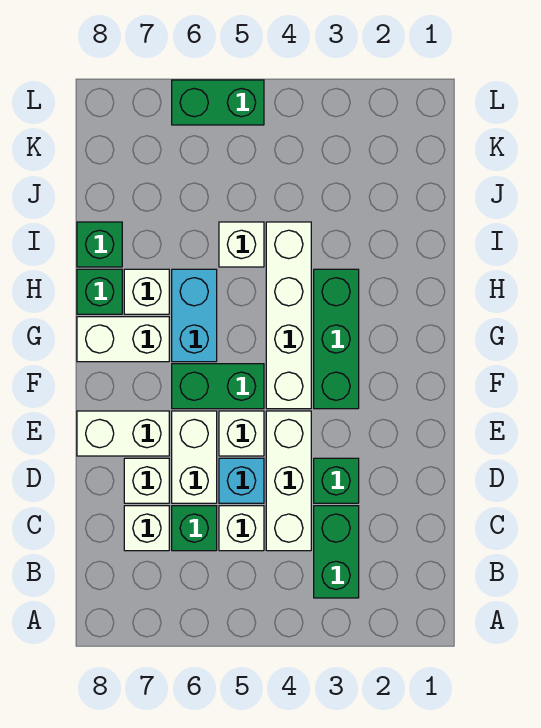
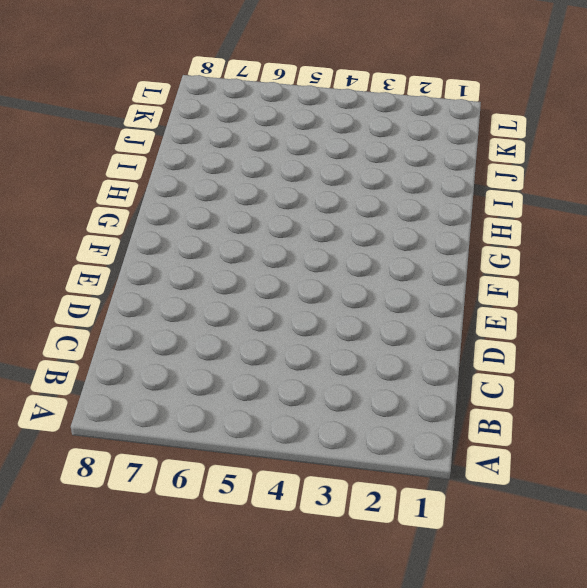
none -> green brick B3:C3 level 1
none -> white brick C4:E4 level 1
none -> white brick C5 level 1

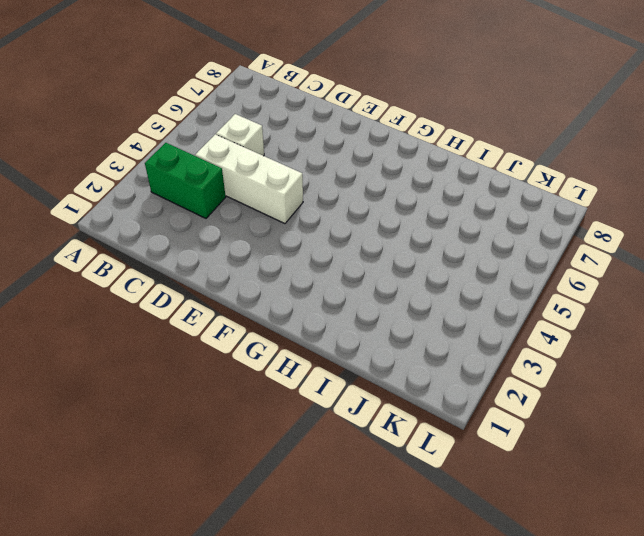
none -> green brick C6 level 1
none -> white brick C7 level 1
none -> green brick D3 level 1

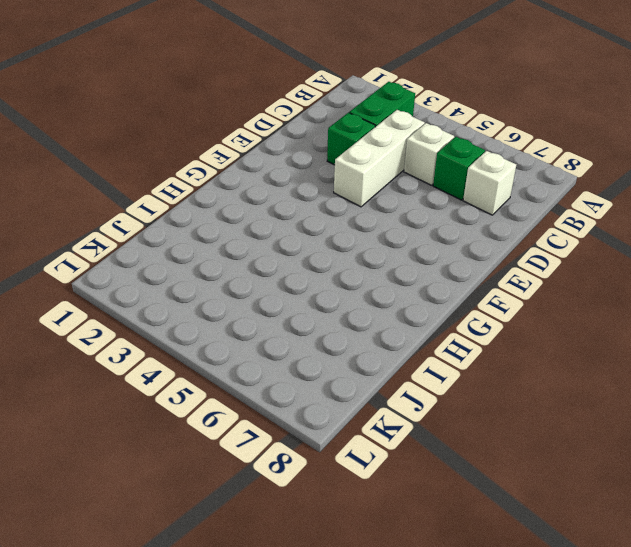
none -> cyan brick D5 level 1
none -> white brick D6:E6 level 1
none -> white brick D7 level 1

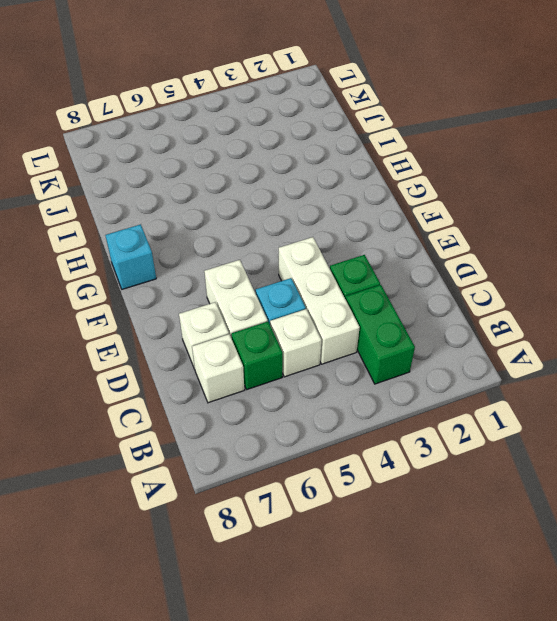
cyan brick G8 level 1 -> white brick G7:G8 level 1
none -> white brick E5 level 1
none -> white brick E7:E8 level 1
none -> green brick F3:H3 level 1

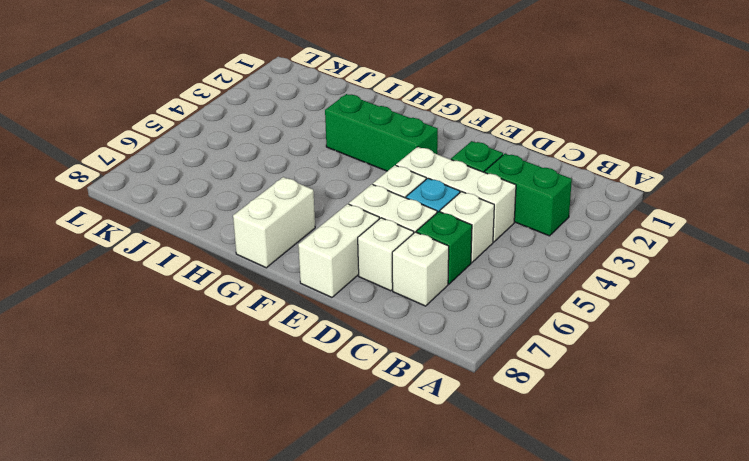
none -> white brick F4:I4 level 1
none -> green brick F5:F6 level 1
none -> cyan brick G6:H6 level 1

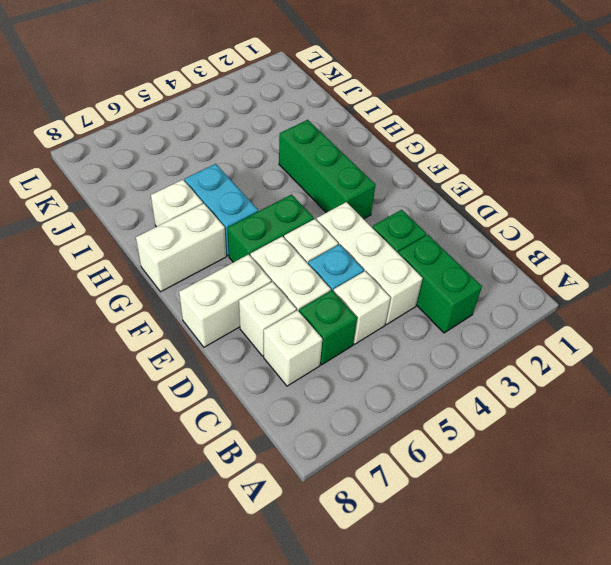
none -> white brick F4:I4 level 1
none -> green brick H8 level 1
none -> white brick I5 level 1

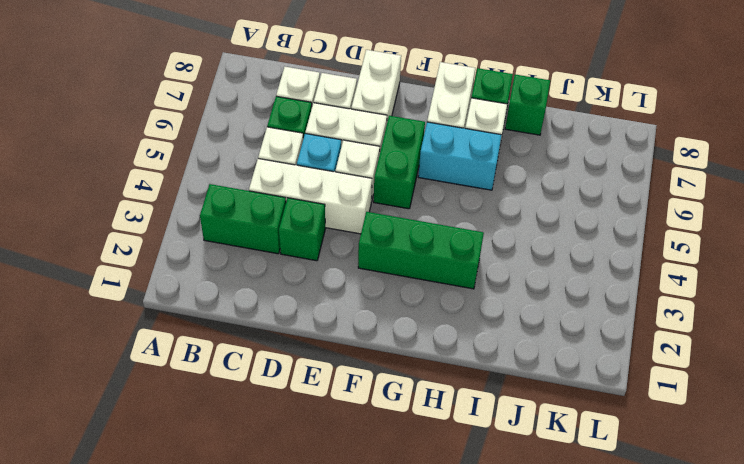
none -> white brick F4:I4 level 1
none -> white brick I5 level 1
none -> green brick L5:L6 level 1

